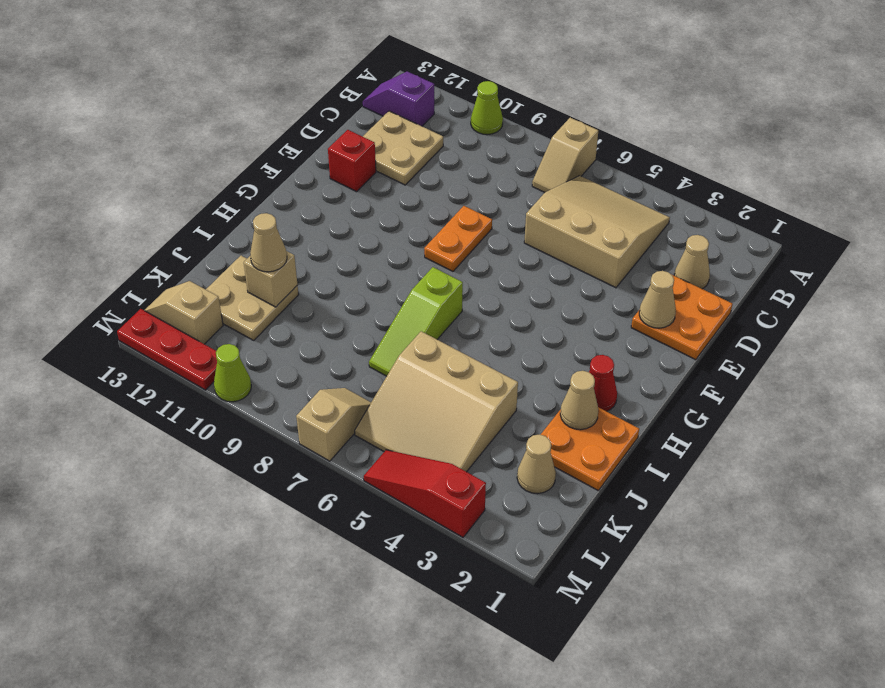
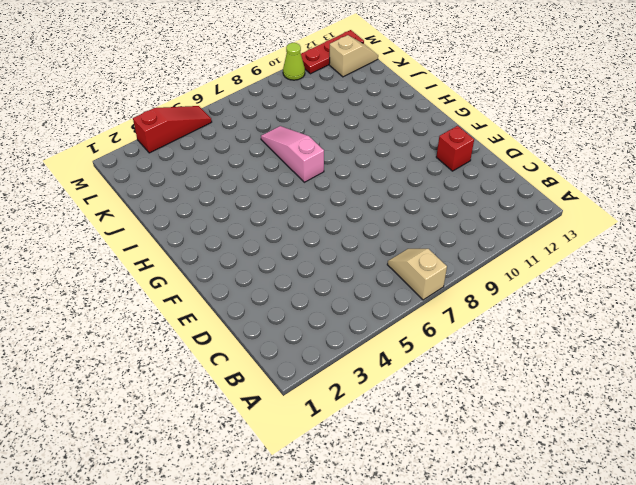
pink slope H7:J7 level 1 top H -> lime slope H7:J7 level 1 top H
none -> lime cone A10 level 1
none -> tan slope B4:D6 level 1 top D
none -> purple slope B12:B13 level 1 top 12

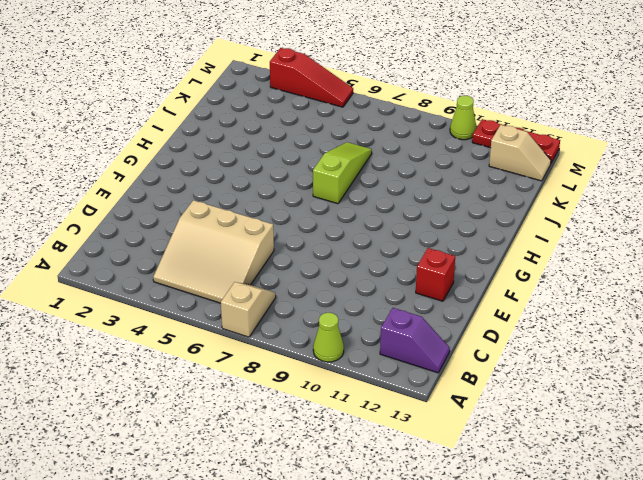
none -> tan cone C2 level 1
none -> tan plate C11:D12 level 1
none -> orange plate D1:E2 level 1

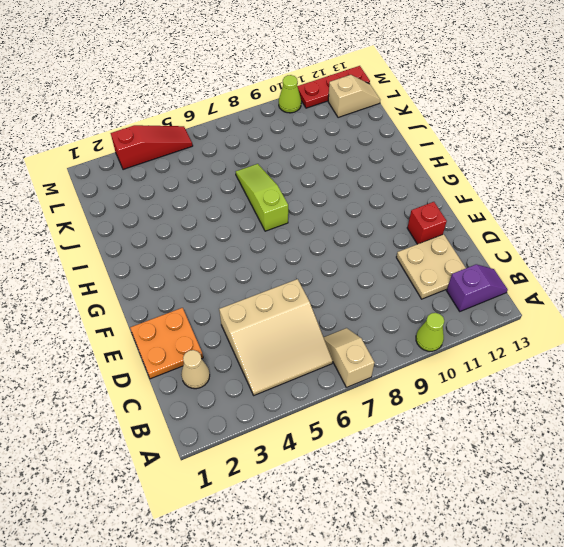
none -> orange plate E8:F8 level 1
none -> red cone H2 level 1
none -> orange plate I1:J2 level 1

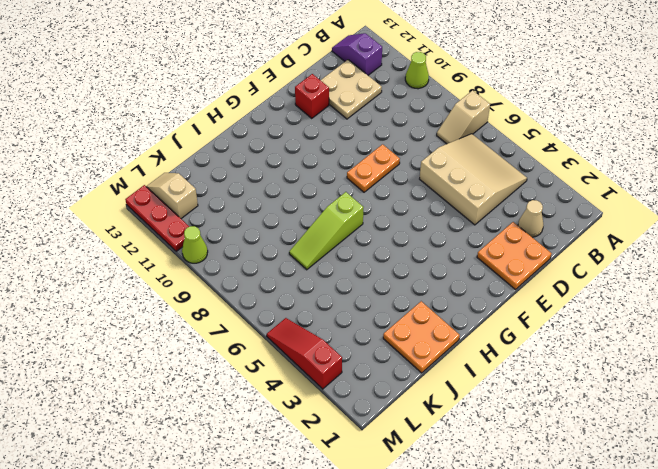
none -> red cone H2 level 1
none -> tan slope J4:L6 level 1 top J
none -> tan plate J11:K12 level 1

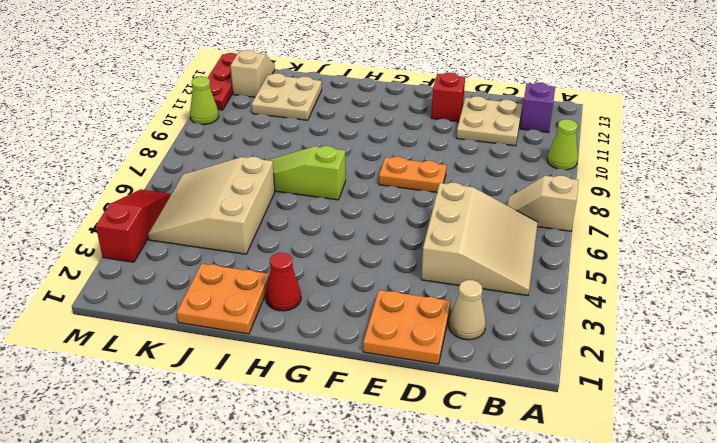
none -> tan cone K2 level 1
none -> tan slope L7:M7 level 1 top M
none -> tan cone E2 level 2

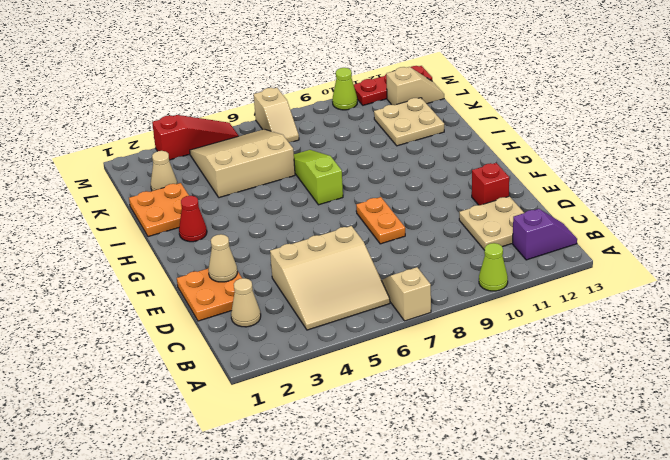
none -> tan cone I2 level 2
none -> tan brick J11 level 2
none -> tan cone J11 level 3

